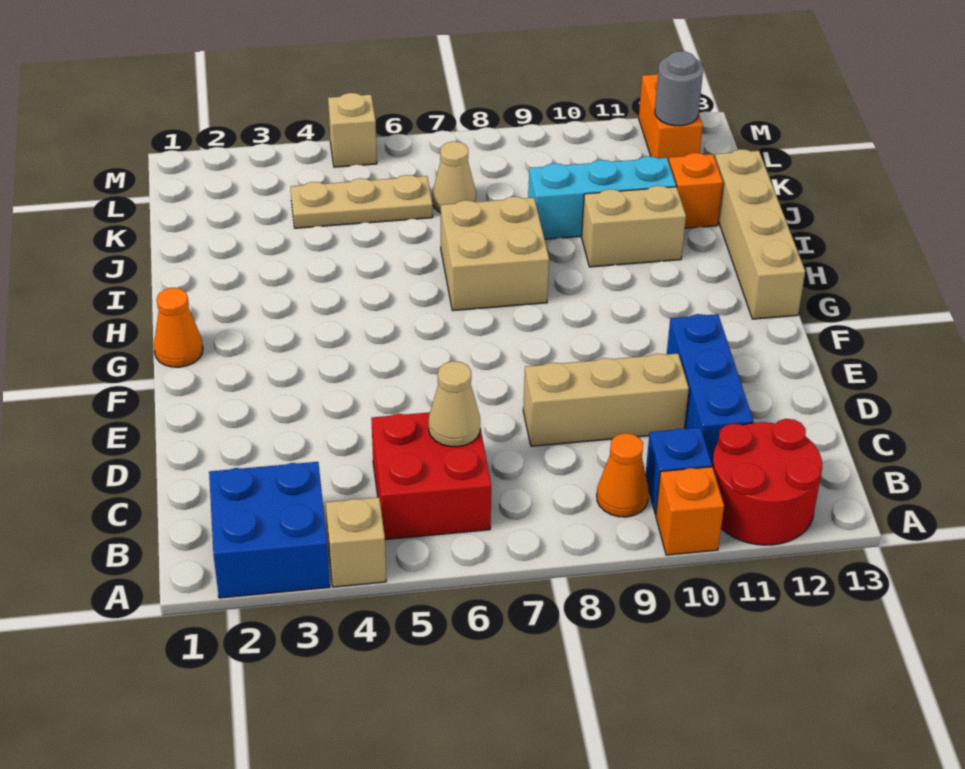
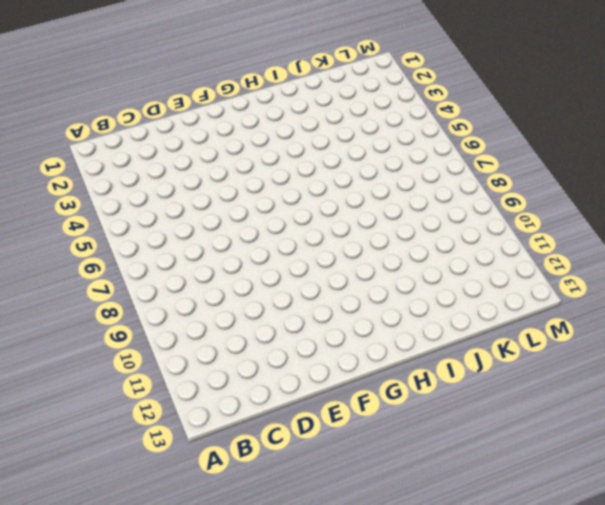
none -> blue brick A2:B3 level 1
none -> tan brick A4 level 1
none -> orange brick A10 level 1

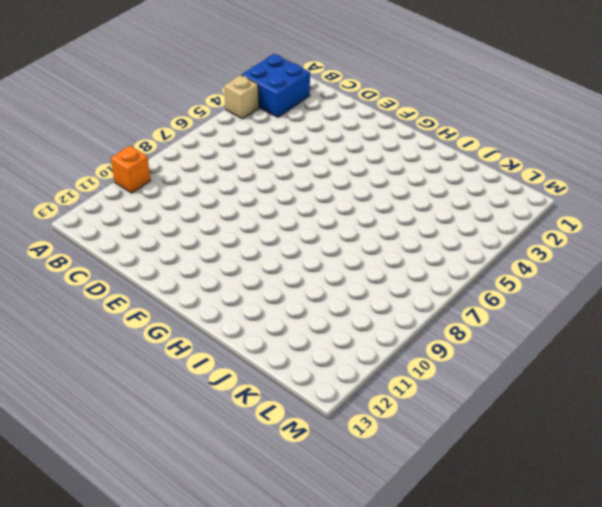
none -> red round brick A11:B12 level 1
none -> red brick B5:C6 level 1
none -> orange cone B9 level 1

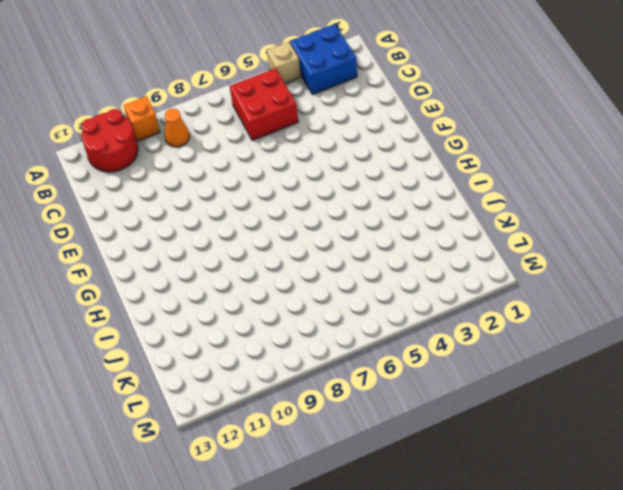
none -> blue brick B10 level 1
none -> blue brick C11:E11 level 1
none -> tan brick D8:D10 level 1

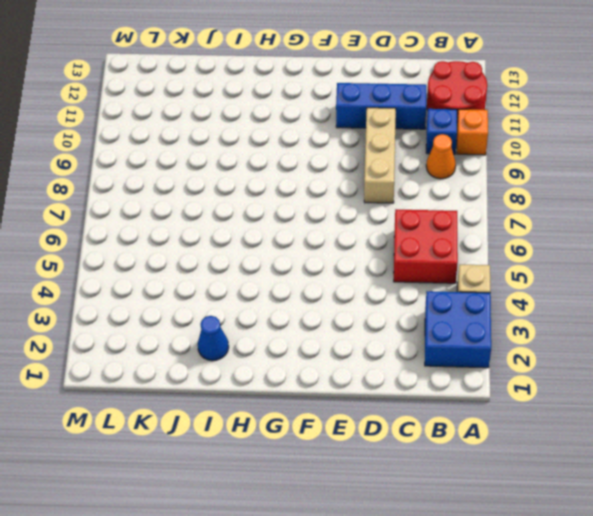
blue cone I2 level 1 -> none
none -> orange cone G1 level 1
none -> tan brick G13:J13 level 1
none -> tan brick H7:I8 level 1

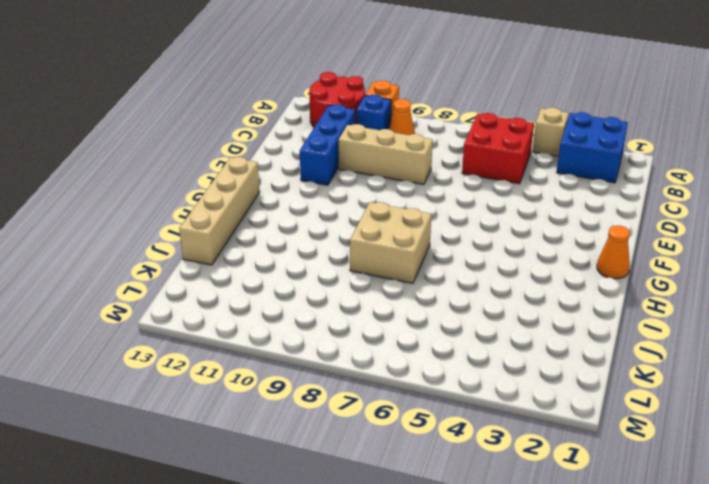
none -> tan brick I10:I11 level 1
none -> cyan brick J9:J11 level 1
none -> orange brick J12 level 1

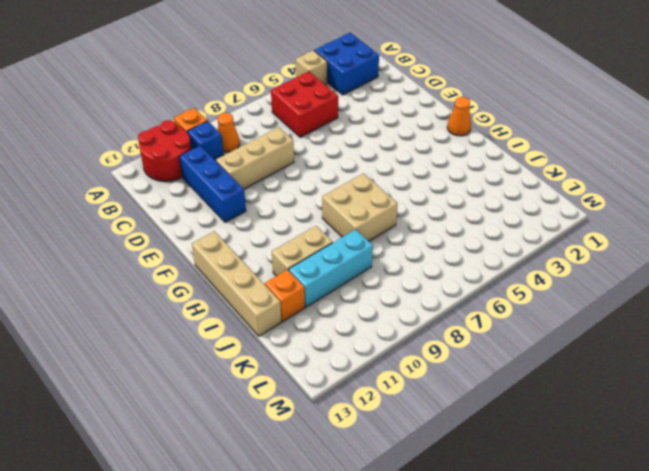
none -> tan plate K4:K6 level 1
none -> tan cone K7 level 1
none -> orange brick L12:M12 level 1

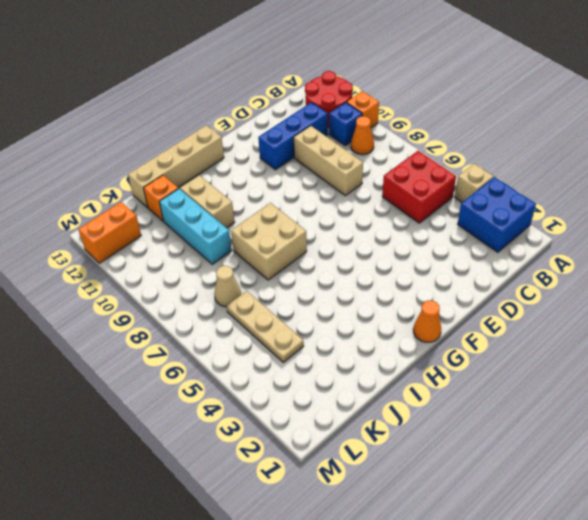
none -> tan brick M5 level 1
none -> tan cone C6 level 2
none -> grey round brick L12 level 2

